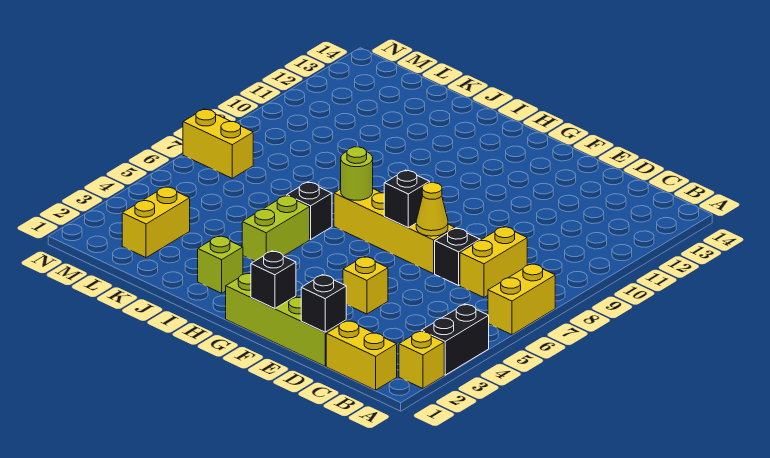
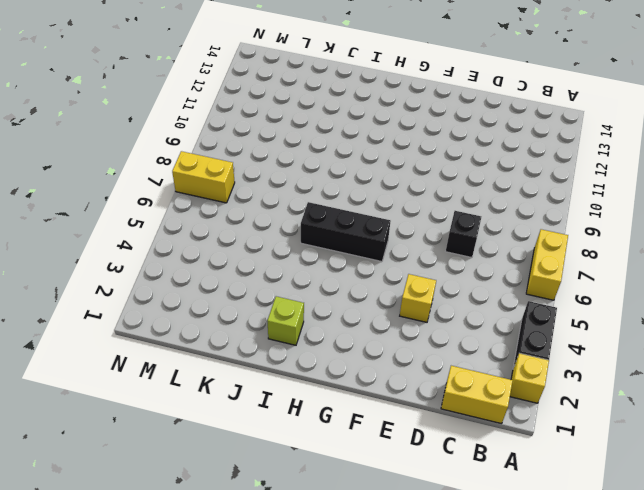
black brick G6:I6 level 1 -> black brick I6 level 1
none -> yellow brick C7:C8 level 1
none -> lime brick D1:G1 level 1
none -> yellow brick E7:H7 level 1

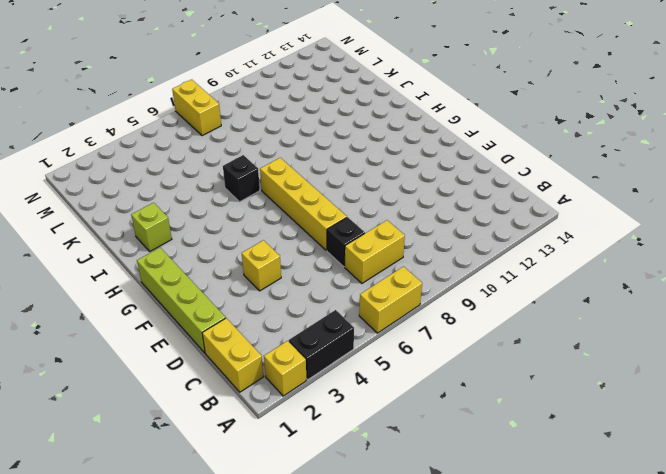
none -> lime brick I4:I5 level 1
none -> yellow brick L2:L3 level 1
none -> black brick D1 level 2

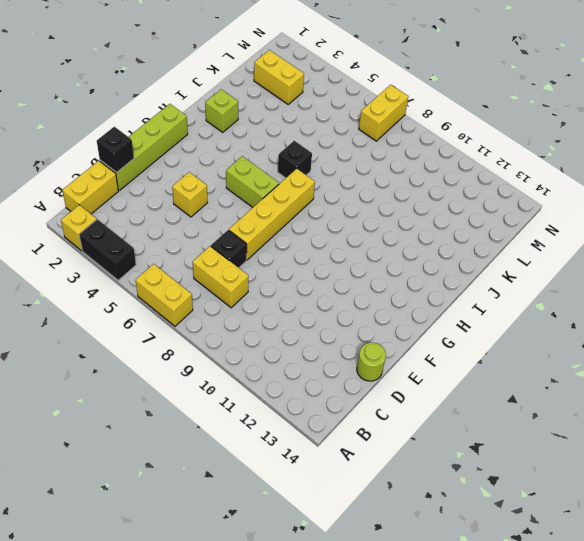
lime round brick D14 level 1 -> lime round brick H7 level 2
lime brick G5:G6 level 1 -> lime brick I4:I5 level 1
none -> yellow cone E7 level 2
none -> black brick F1 level 2
none -> black brick F7 level 2

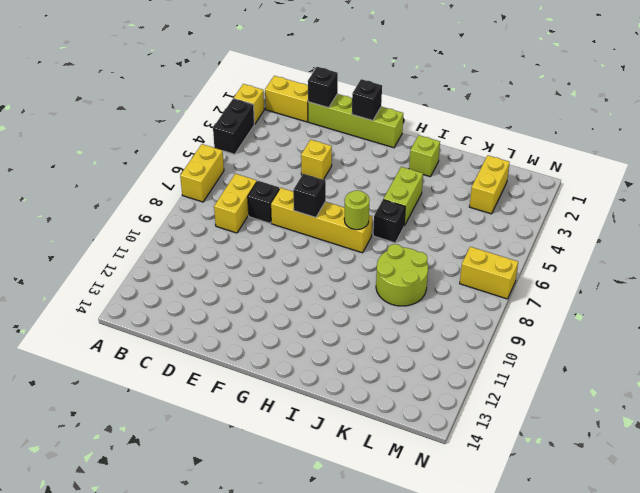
lime round brick J8:K9 level 1 -> none
none -> yellow cone E7 level 2

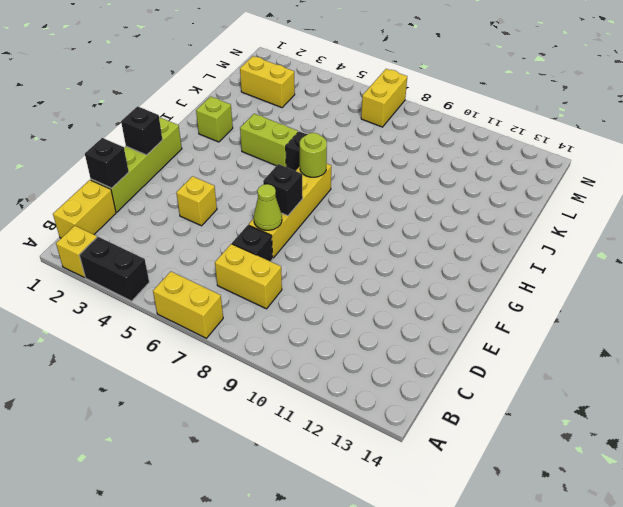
lime cone E7 level 2 -> yellow cone E7 level 2

